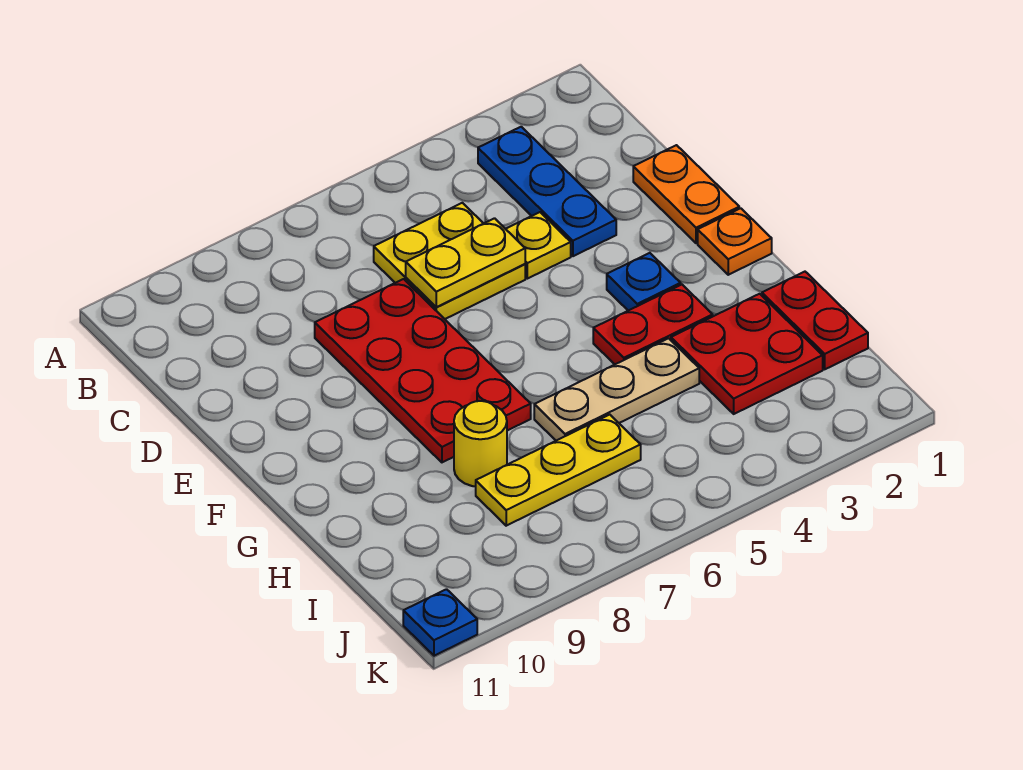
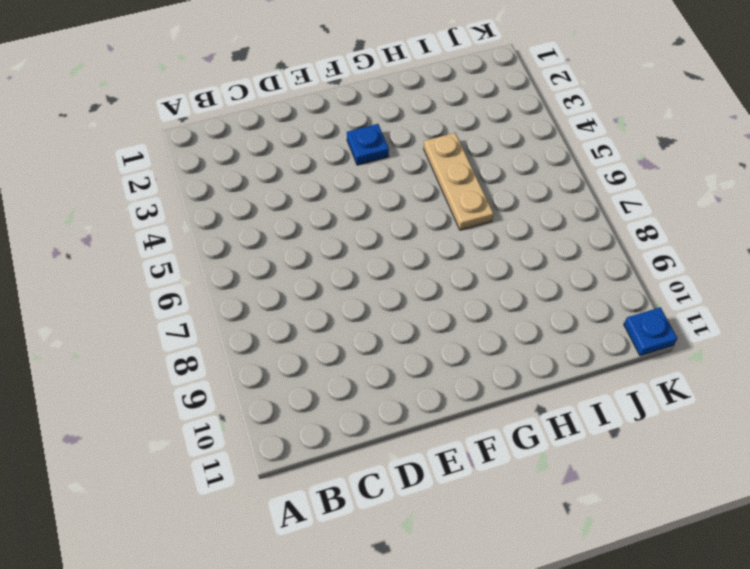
none -> blue plate B3:D3 level 1
none -> yellow plate C5:D6 level 1
none -> orange plate D1:E1 level 1

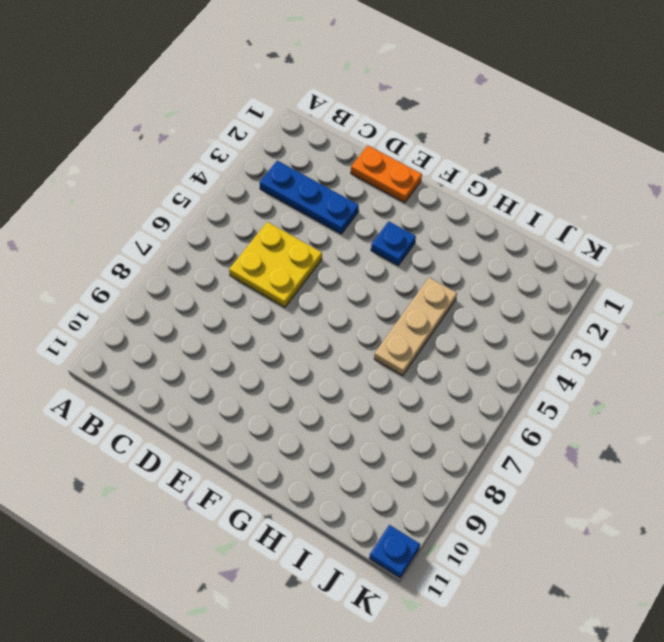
none -> yellow plate D4 level 1
none -> red plate D7:G8 level 1
none -> orange plate F1 level 1

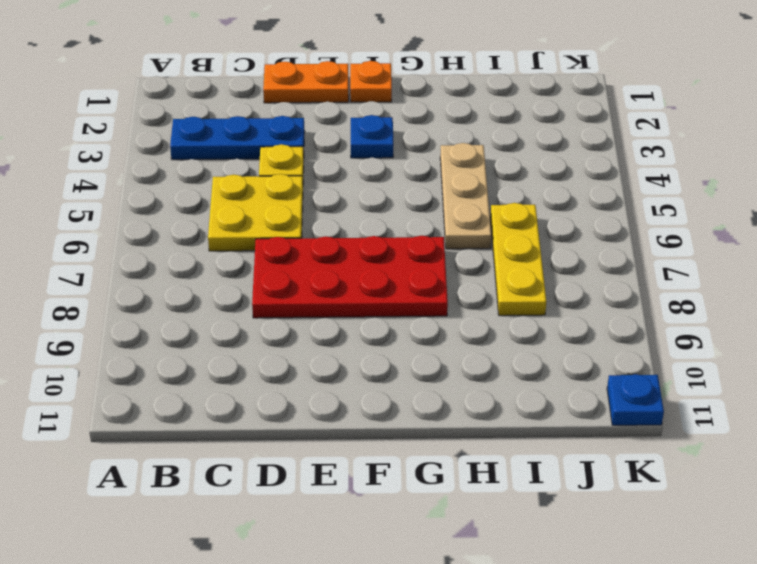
none -> red plate G3:G4 level 1
none -> red plate H1:I1 level 1
none -> red plate H2:I3 level 1

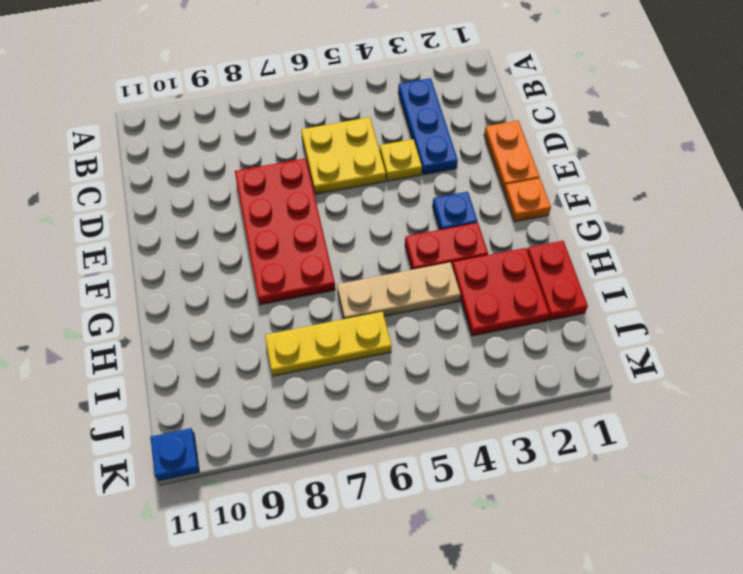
none -> yellow round brick H8 level 1
none -> yellow plate D5:D6 level 2

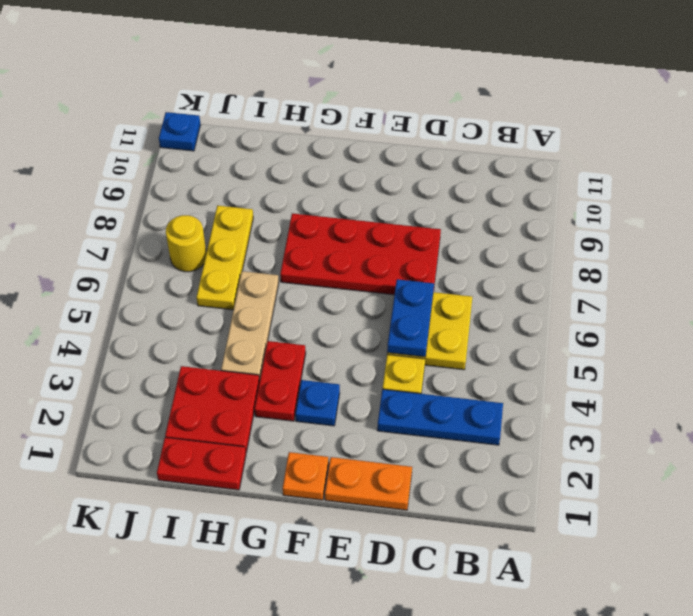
blue plate D5:D6 level 2 -> yellow plate D5:D6 level 2
yellow round brick J7 level 1 -> yellow round brick H8 level 1

